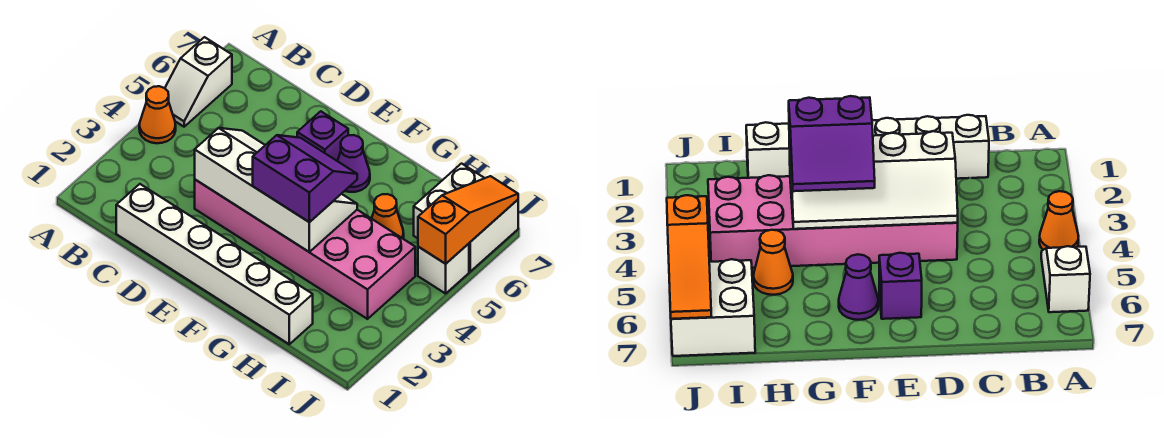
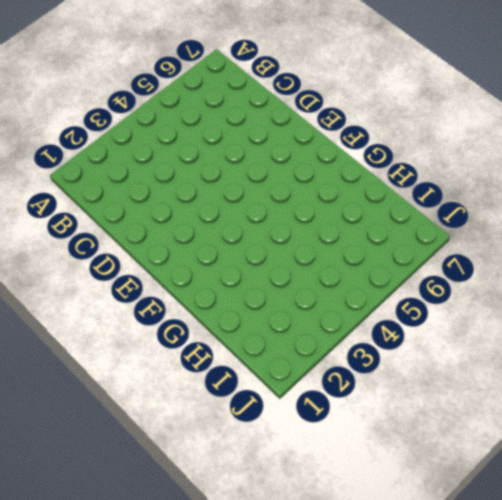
none -> orange cone A4 level 1
none -> white slope A5:A6 level 1 top 6
none -> white brick C1:H1 level 1

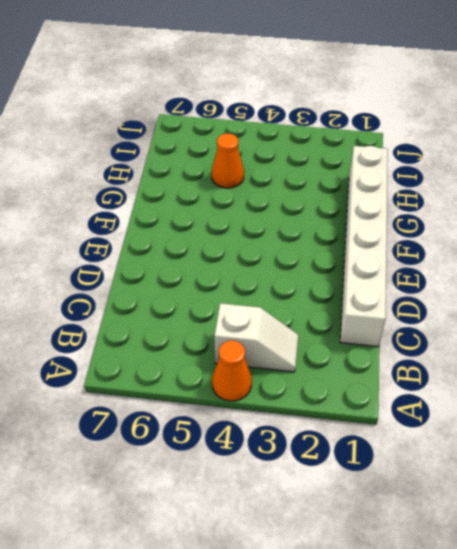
white slope B3:B4 level 1 top 4 -> white slope A5:A6 level 1 top 6
none -> pink brick D3:I4 level 1
none -> purple brick E6 level 1
none -> purple cone F6 level 1

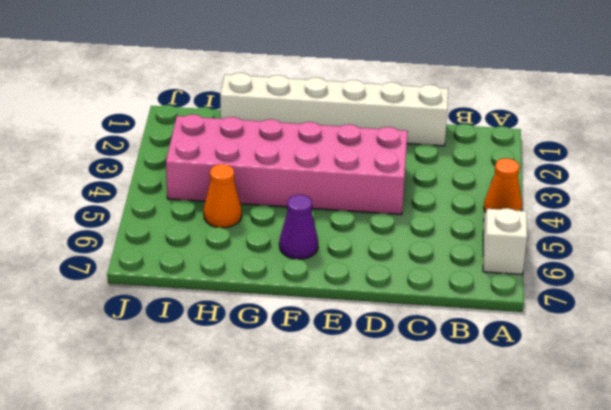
none -> purple brick E6 level 1
none -> white brick I6:J7 level 1
none -> white brick J5 level 1

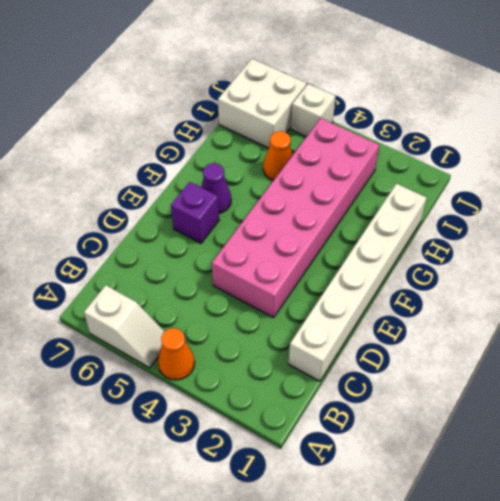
none -> white slope D3:G4 level 2 top 3
none -> orange slope J5:J7 level 2 top 5
none -> purple slope F3:G4 level 3 top 3

